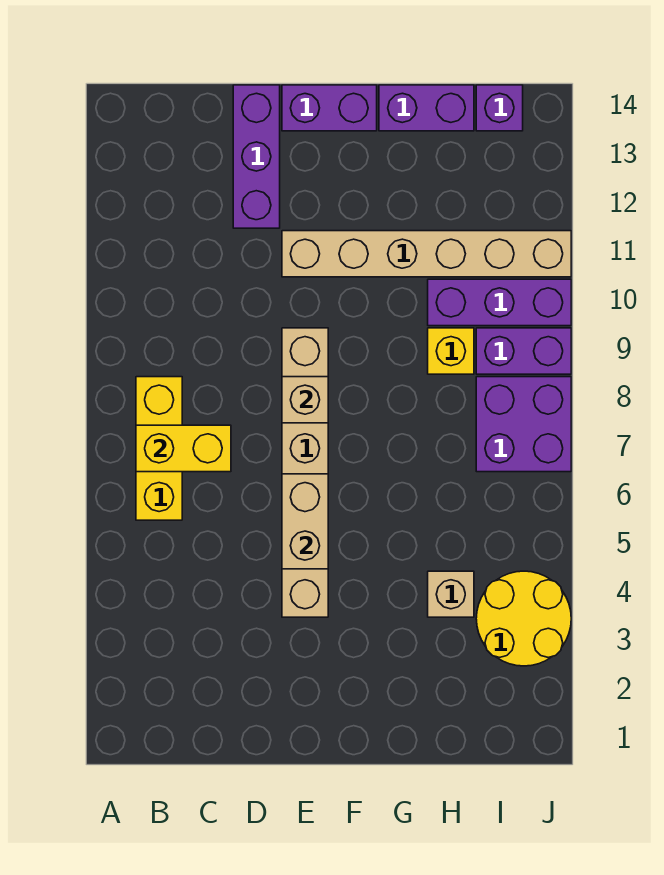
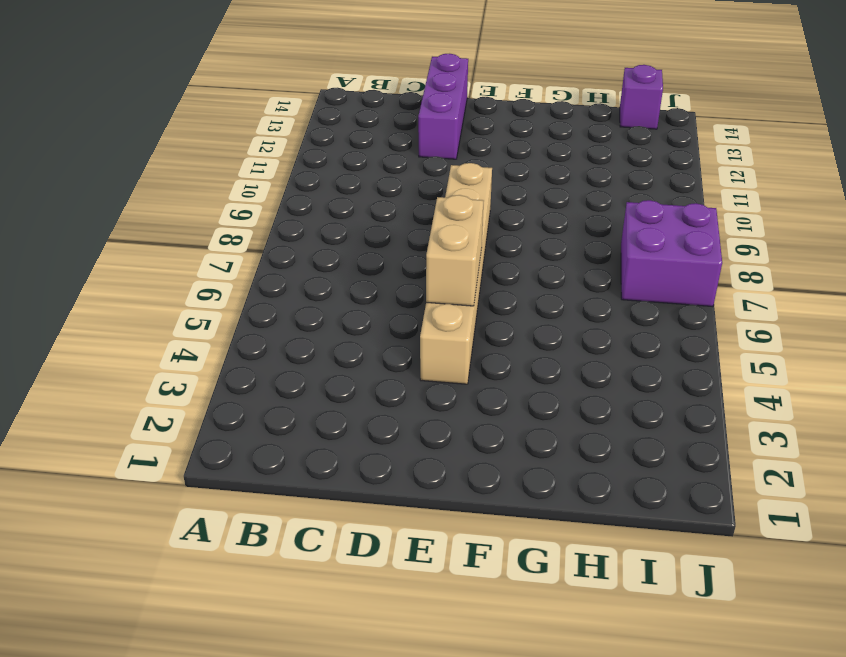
none -> yellow brick B6:B8 level 1
none -> tan brick E11:J11 level 1
none -> purple brick E14:F14 level 1

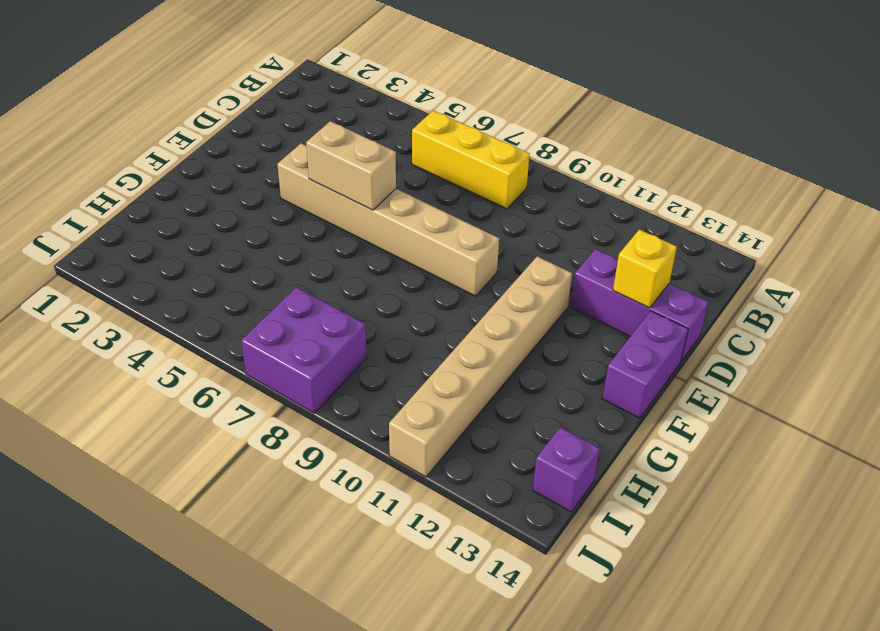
yellow brick D13 level 2 -> yellow brick H9 level 1
none -> purple brick G14:H14 level 1
none -> tan brick H4 level 1
none -> purple brick H10:J10 level 1

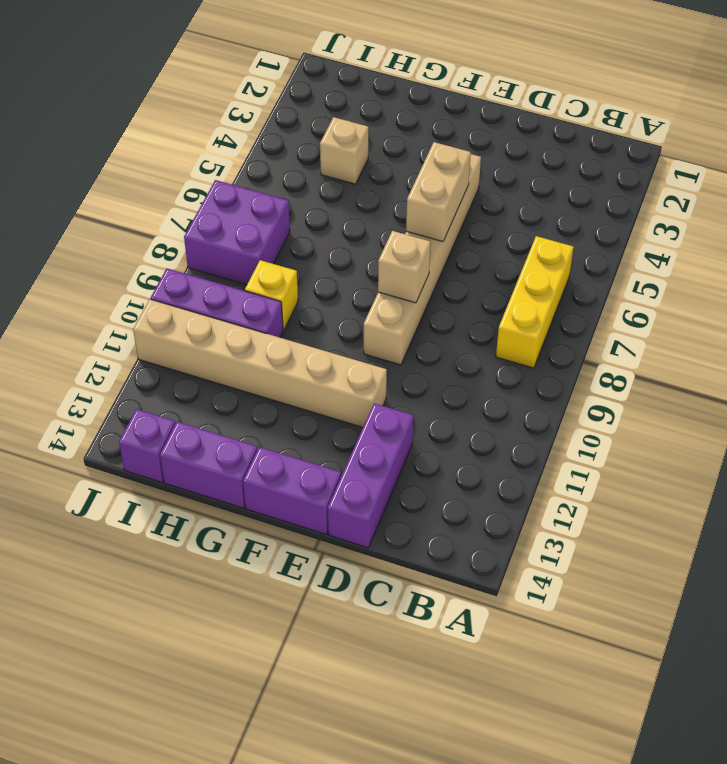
none -> yellow round brick I3:J4 level 1
none -> purple brick I9:J9 level 1
none -> yellow brick B7:C7 level 2

